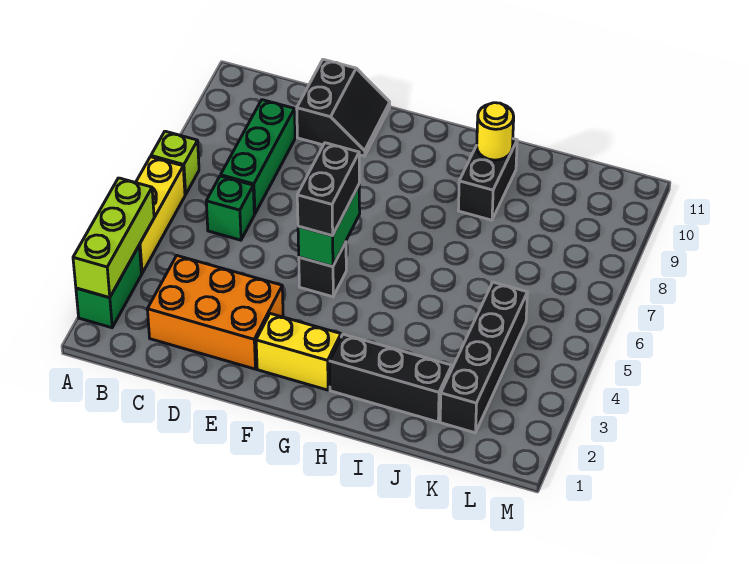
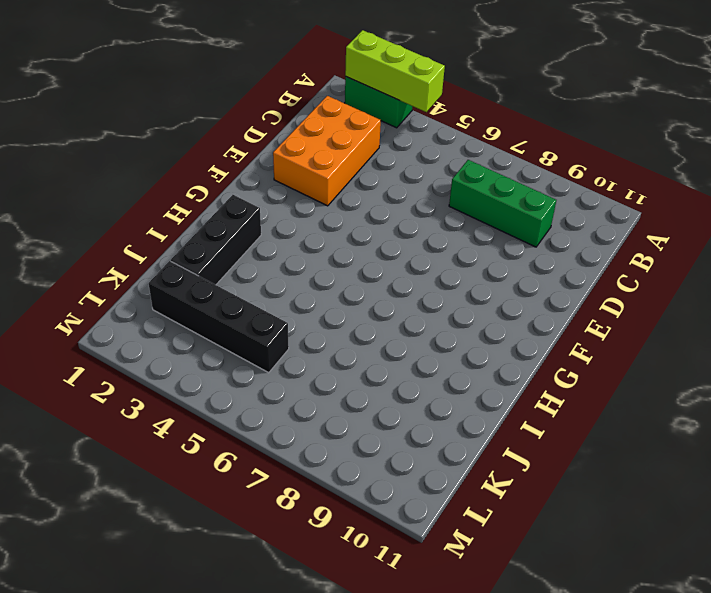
none -> yellow brick A4:A6 level 1
none -> lime brick A7 level 1
none -> green brick C6 level 1

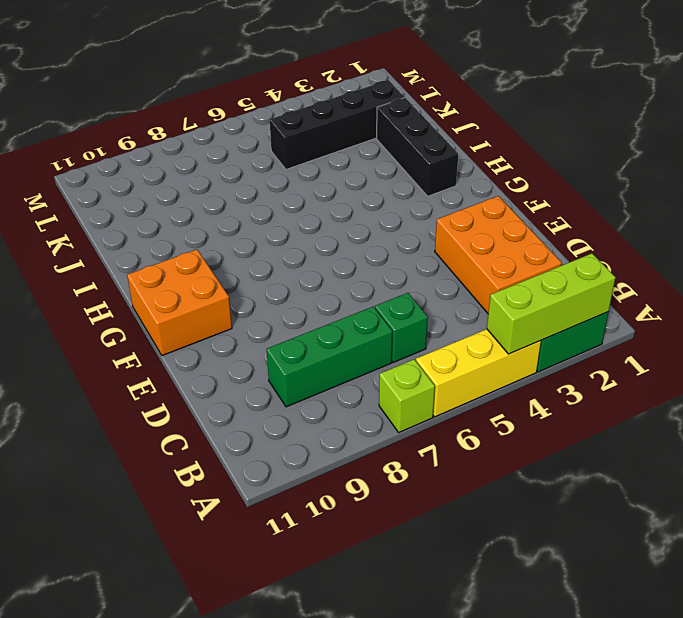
orange brick F10:G11 level 1 -> none
none -> black slope D10:E11 level 1 top D
none -> yellow brick F2:G2 level 1
none -> black brick F5 level 1

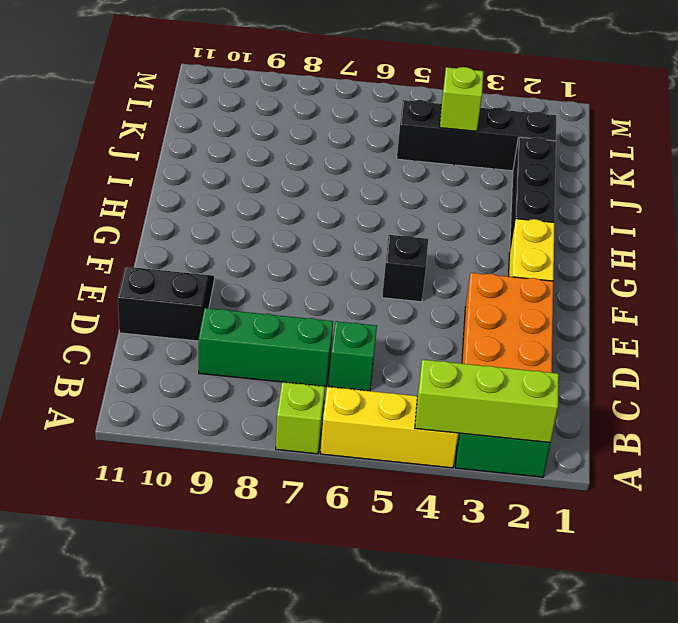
lime brick K4 level 2 -> none
none -> black brick I9:I10 level 1
none -> green brick F5:F6 level 2
none -> yellow round brick I10 level 2

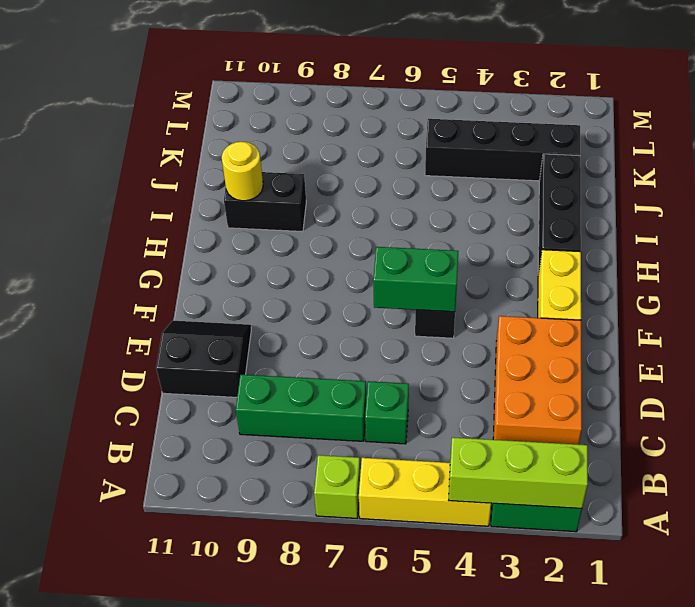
none -> black brick F5:F6 level 3

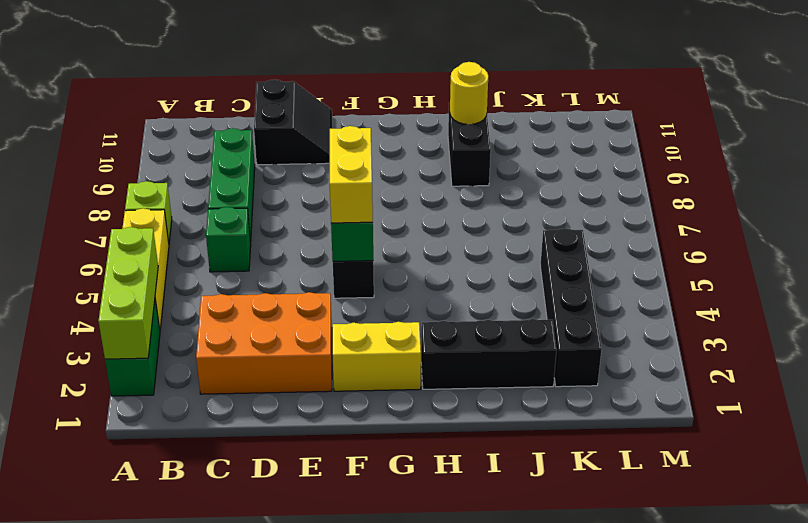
yellow brick F5:F6 level 3 -> black brick F5:F6 level 3

